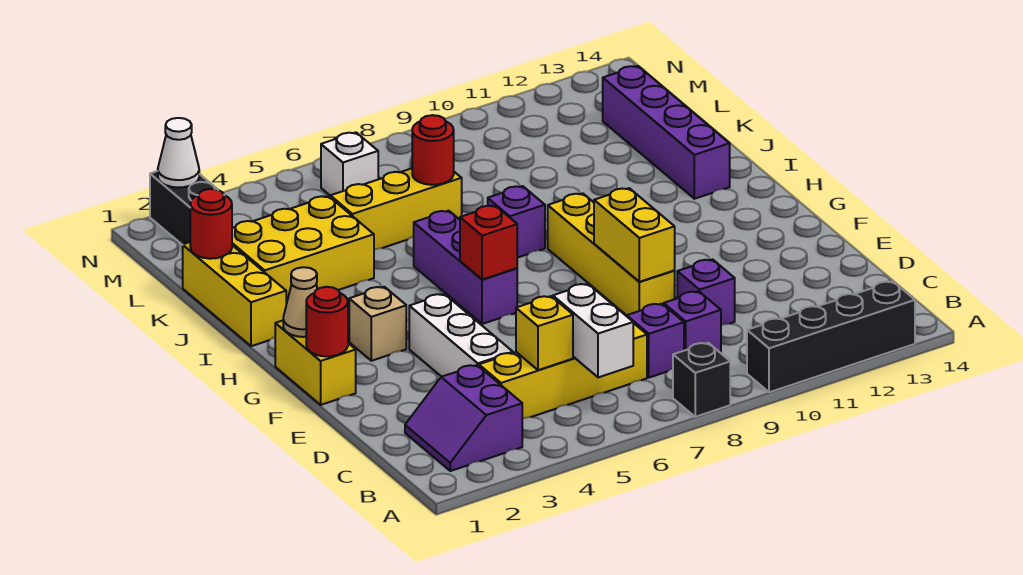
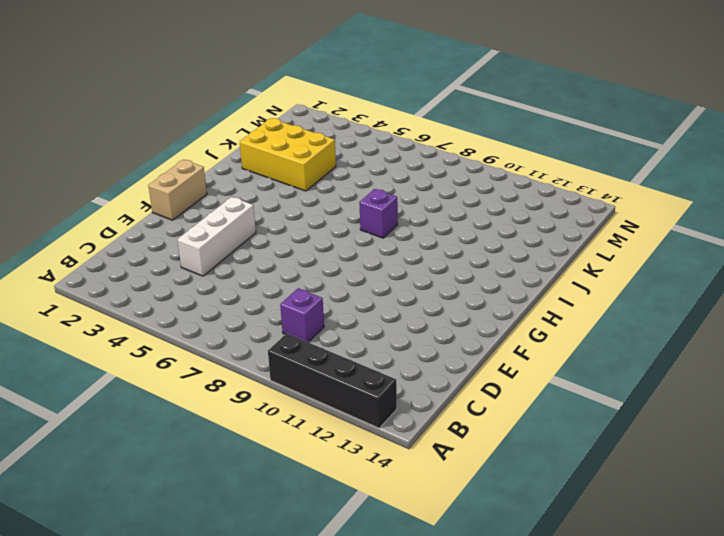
tan brick F1:G1 level 1 -> yellow brick F1:G1 level 1
none -> black brick A8 level 1
none -> purple slope B2:C3 level 1 top 3
none -> yellow brick C4:C7 level 1

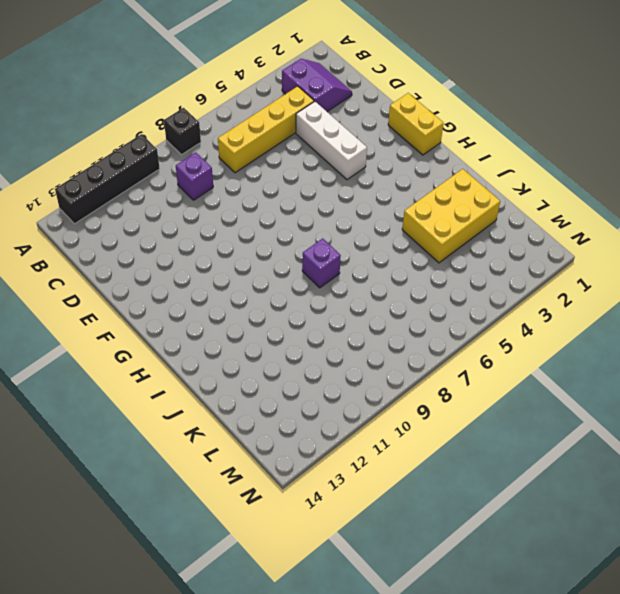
none -> purple brick C8 level 1
none -> purple brick D10 level 1
none -> yellow brick E9:H9 level 1

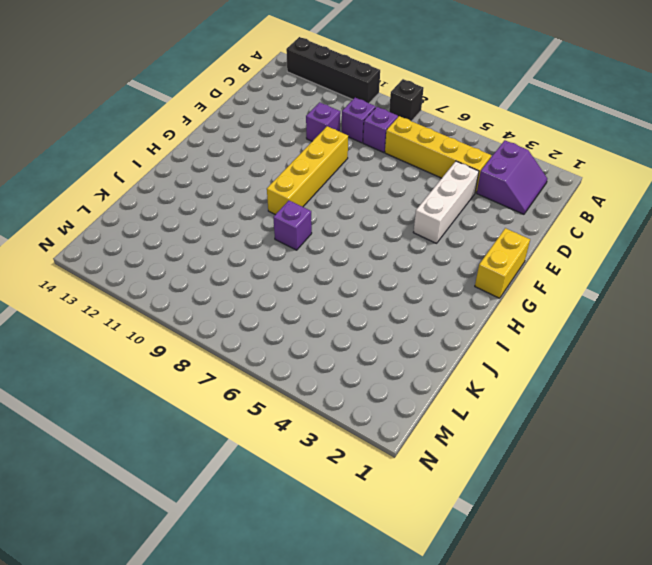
none -> tan brick G3 level 1
none -> purple brick G6:I6 level 1
none -> yellow brick I1:K1 level 1

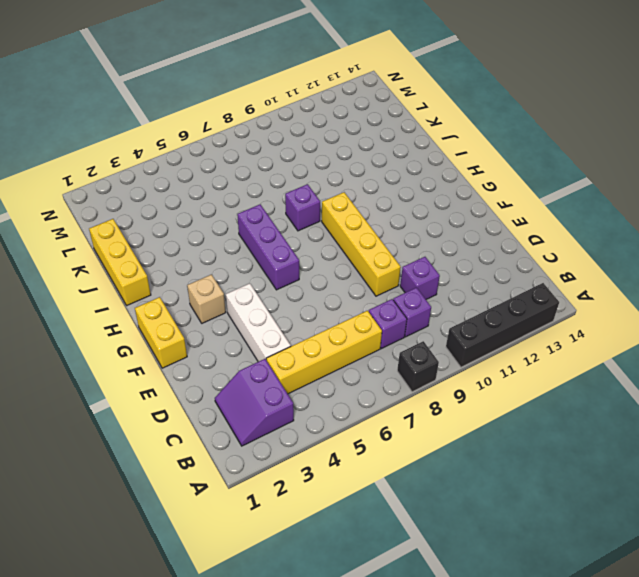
none -> purple brick I13:L13 level 1
none -> yellow brick J2:K4 level 1
none -> yellow brick K5:K7 level 1

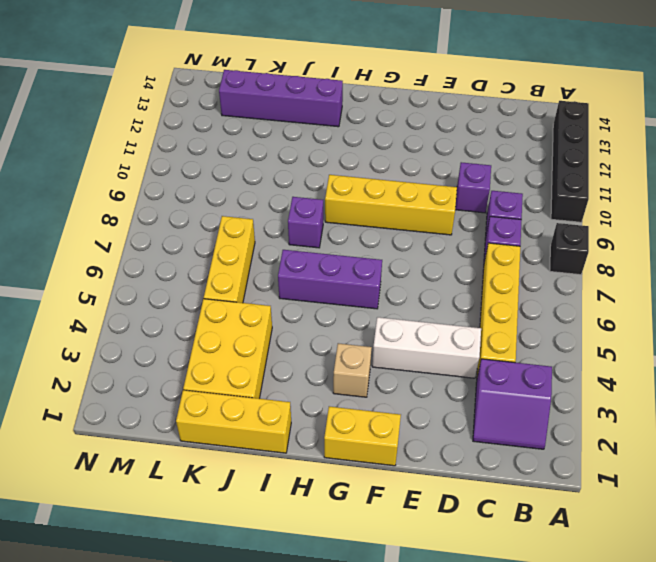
none -> black brick M2:N2 level 1
none -> white brick M6 level 1
none -> white brick B6:C6 level 2

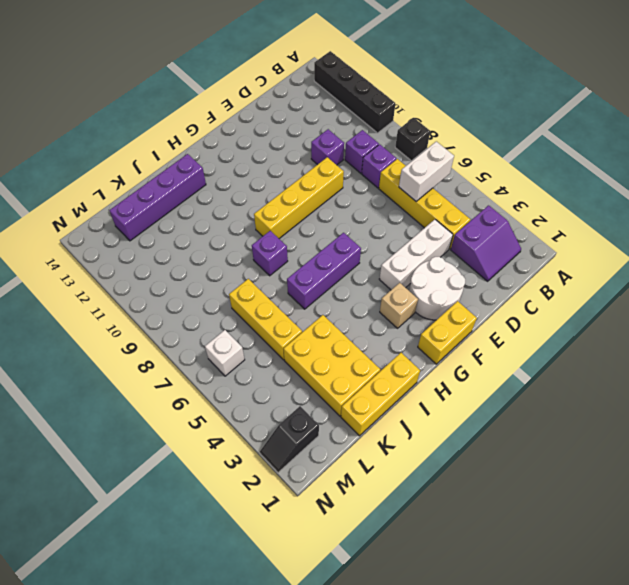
white round brick E2:F3 level 1 -> none
black slope M2:N2 level 1 top M -> black brick M2:N2 level 1
none -> yellow brick C5 level 2
none -> yellow brick E9:F9 level 2
none -> red round brick F1 level 2

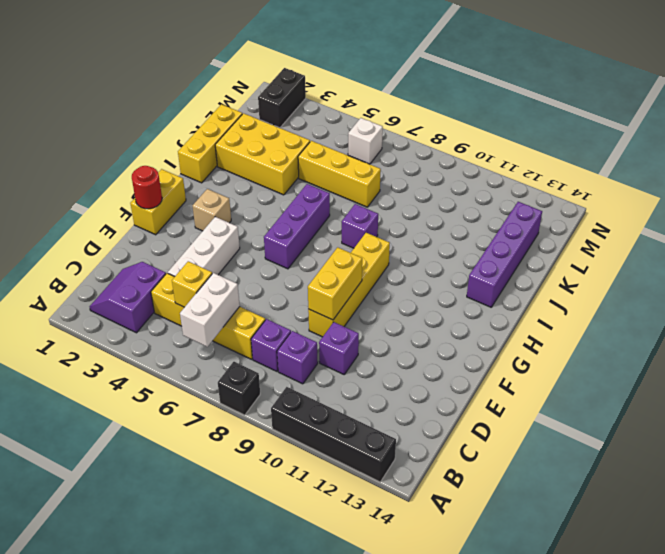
none -> tan cone G1 level 2
none -> red brick G6 level 2
none -> red round brick K1 level 2

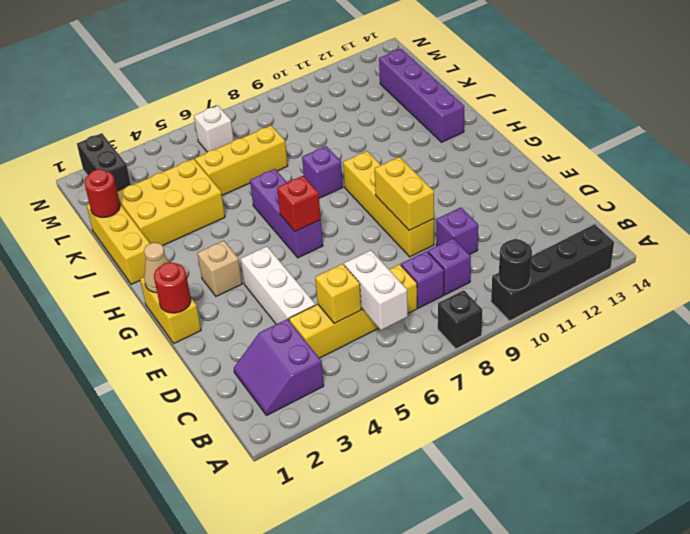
black round brick A10 level 2 -> none
none -> red round brick K7 level 2
none -> white cone N2 level 2

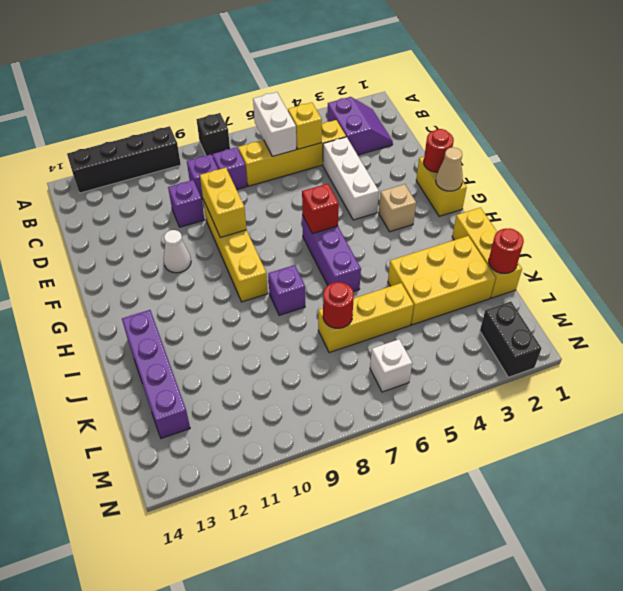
white cone F11 level 1 -> white cone N2 level 2

